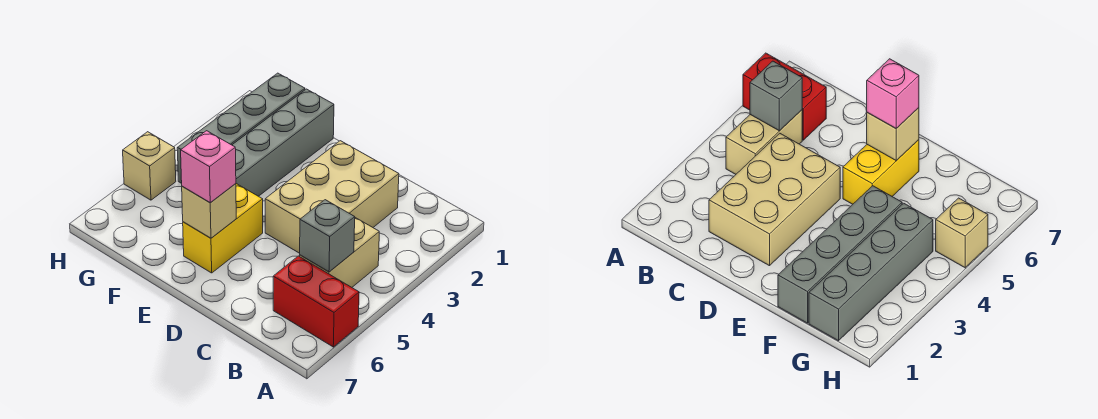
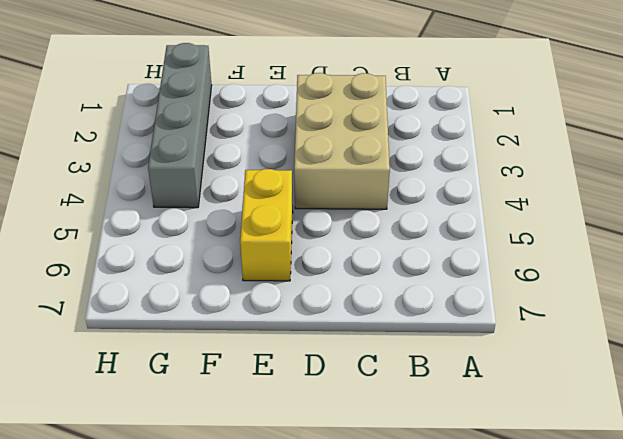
none -> red brick A6:B6 level 1
none -> tan brick B4:B5 level 1

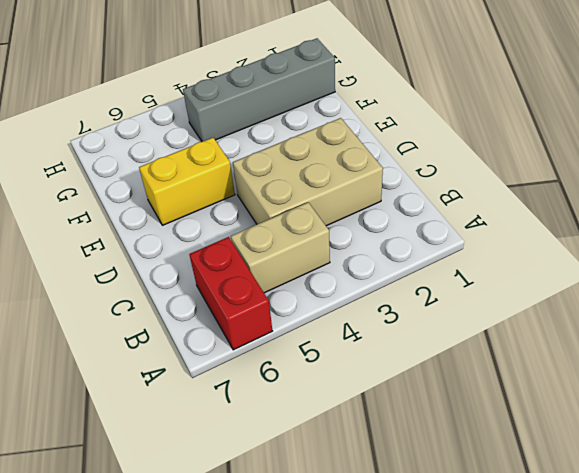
none -> grey brick F1:F4 level 1
none -> tan brick H5 level 1

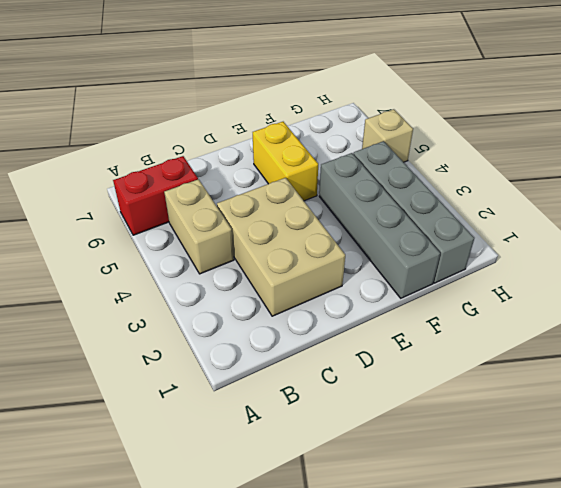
none -> grey brick B5 level 2
none -> tan brick E6 level 2

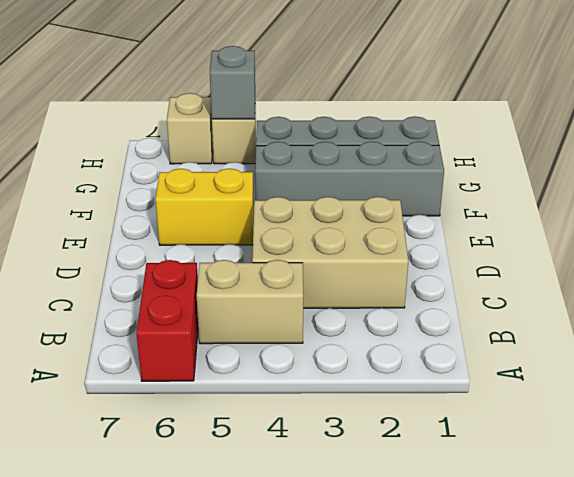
grey brick H5 level 2 -> grey brick B5 level 2
tan brick H6 level 1 -> tan brick E6 level 2
none -> pink brick E6 level 3

